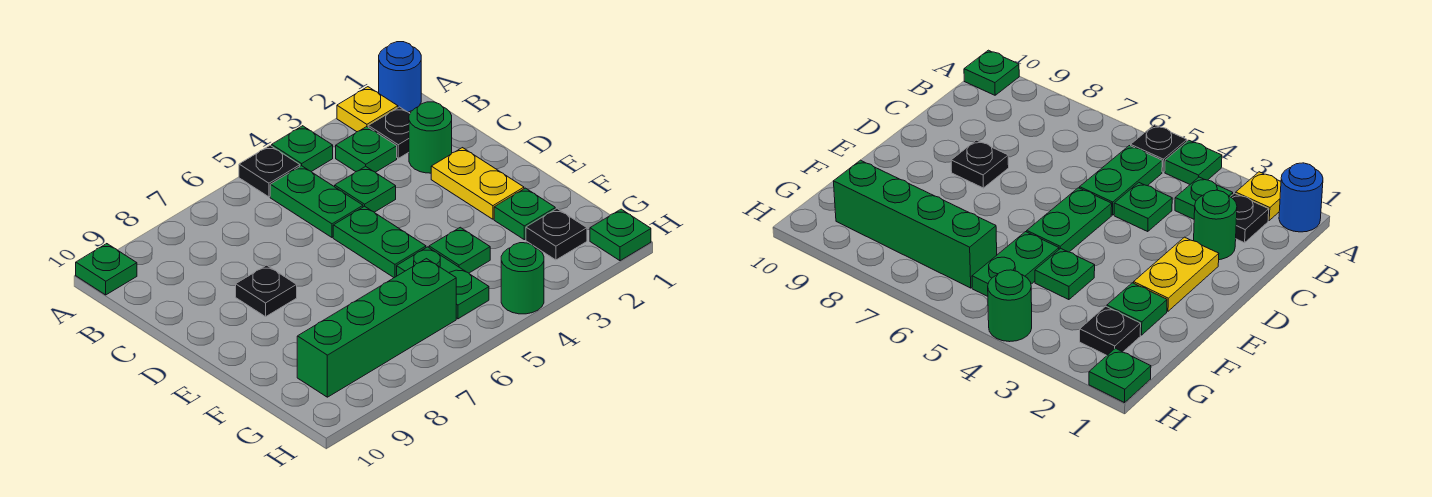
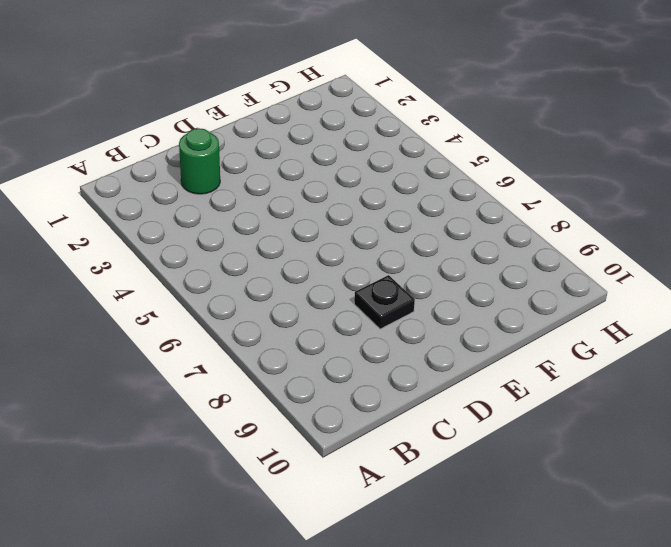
none -> blue round brick A1 level 1
none -> yellow plate A2 level 1
none -> green plate A4 level 1

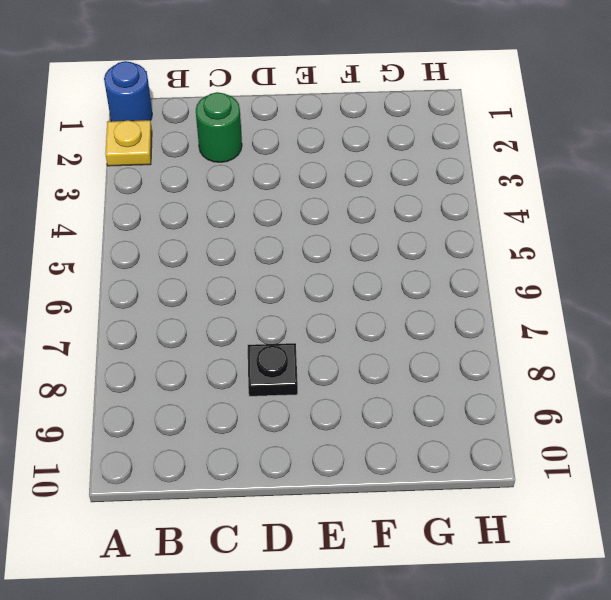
none -> green plate A4 level 1
none -> black plate A5 level 1
none -> green plate A10 level 1

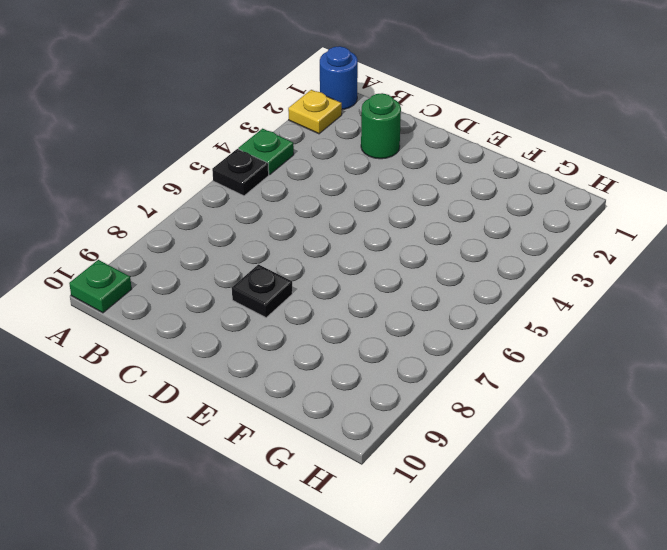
none -> black plate B2 level 1
none -> green plate B3 level 1
none -> green plate B5:C5 level 1

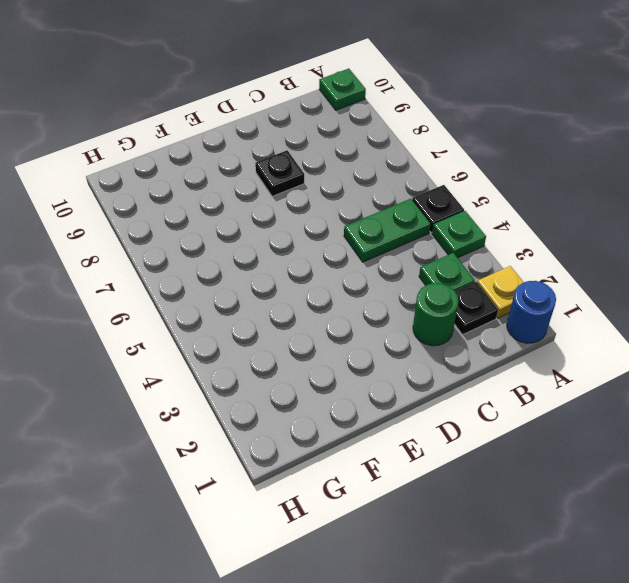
none -> green plate C4 level 1
none -> yellow plate D2:E2 level 1
none -> green plate D5:E5 level 1

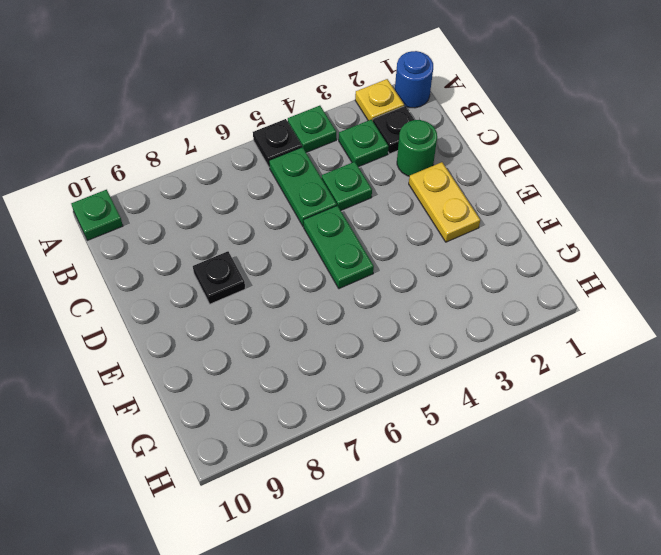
none -> green plate F2 level 1
none -> green plate F4 level 1
none -> green plate F5:G5 level 1

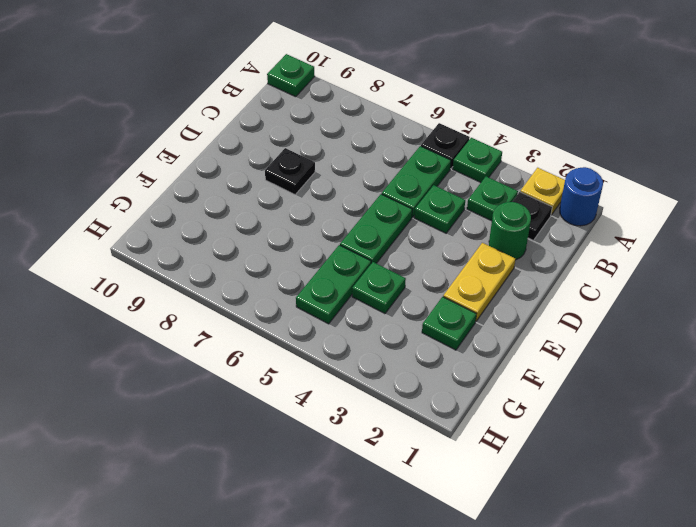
none -> black plate G2 level 1
none -> green brick G6:G9 level 1
none -> green plate H1 level 1

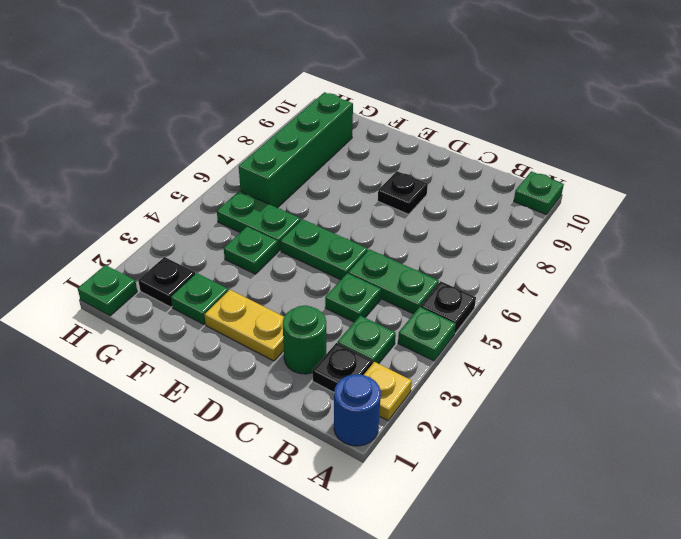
none -> green round brick H4 level 1

